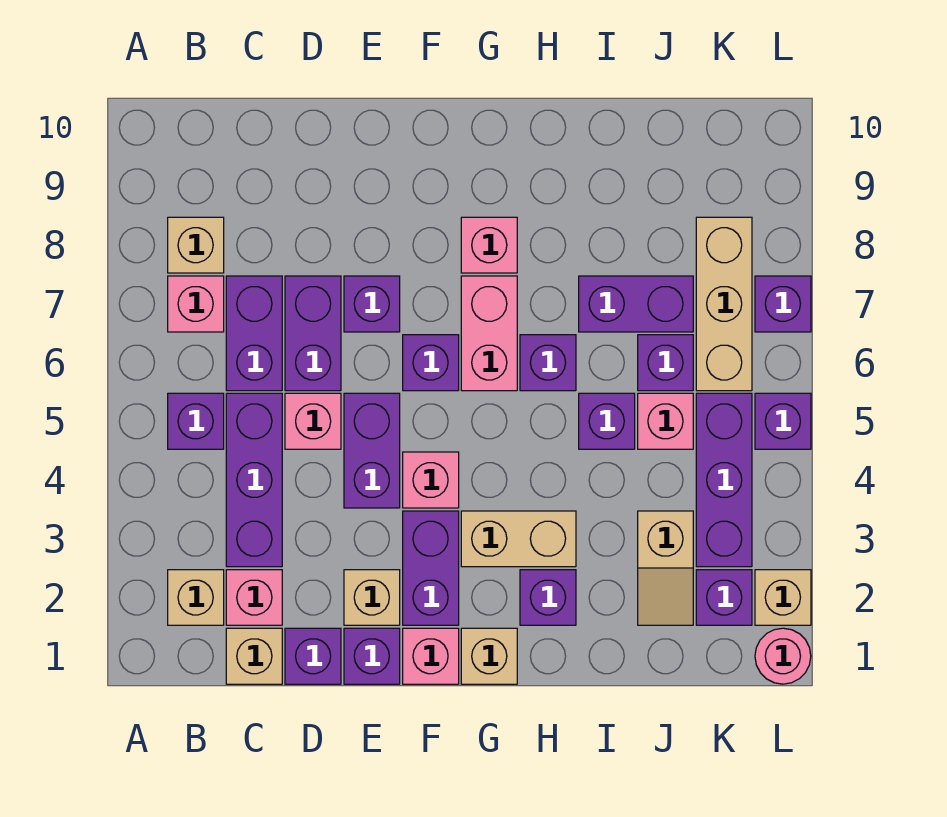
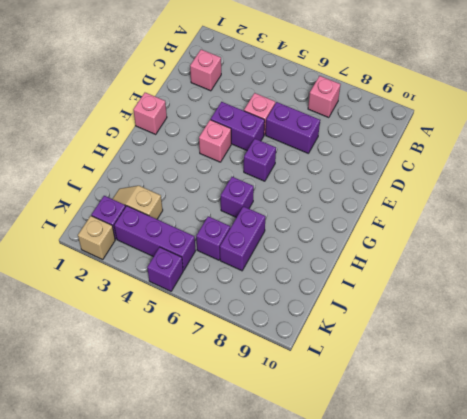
none -> tan brick B2 level 1
none -> purple brick B5 level 1
none -> tan brick B8 level 1
none -> tan brick C1 level 1

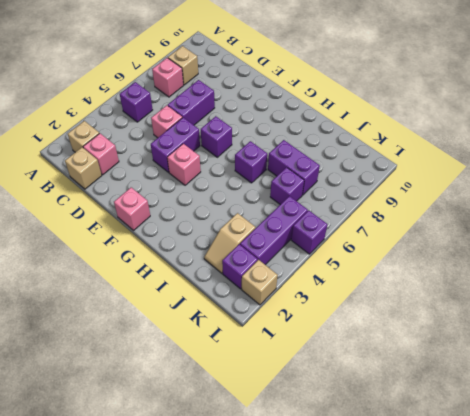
none -> purple brick C3:C5 level 1
none -> purple brick C6:C7 level 1
none -> purple brick D1 level 1
none -> purple brick E1 level 1

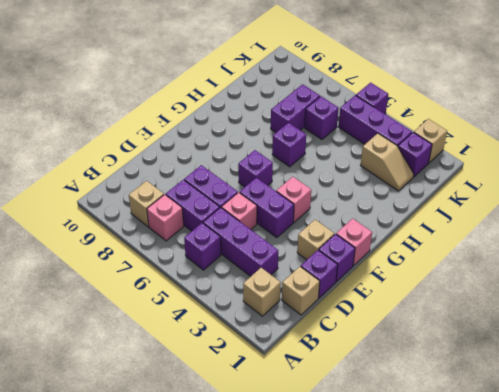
none -> pink brick C2 level 1
none -> purple brick E7 level 1
none -> purple brick F2:F3 level 1
none -> tan brick G1 level 1

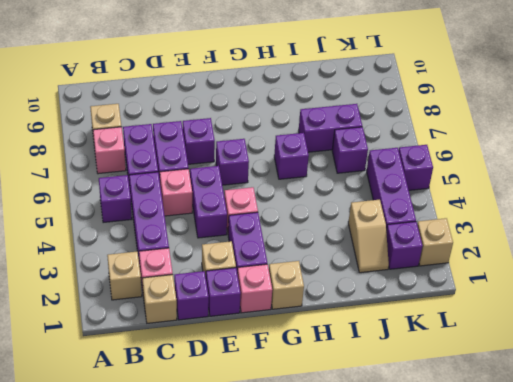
none -> tan brick G3:H3 level 1
none -> pink brick G6:G7 level 1
none -> pink brick G8 level 1
none -> purple brick H2 level 1

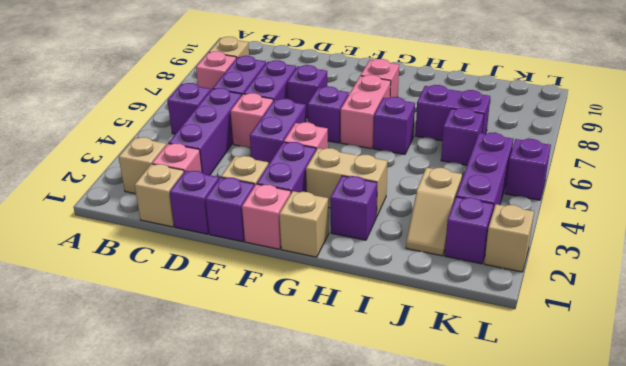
none -> purple brick I5 level 1
none -> pink brick J5 level 1
none -> tan brick K6:K8 level 1
none -> pink round brick L1 level 1

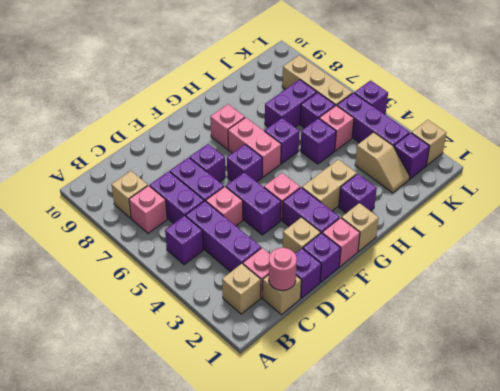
pink round brick C1 level 2 -> pink round brick L1 level 1
none -> purple brick L7 level 1

